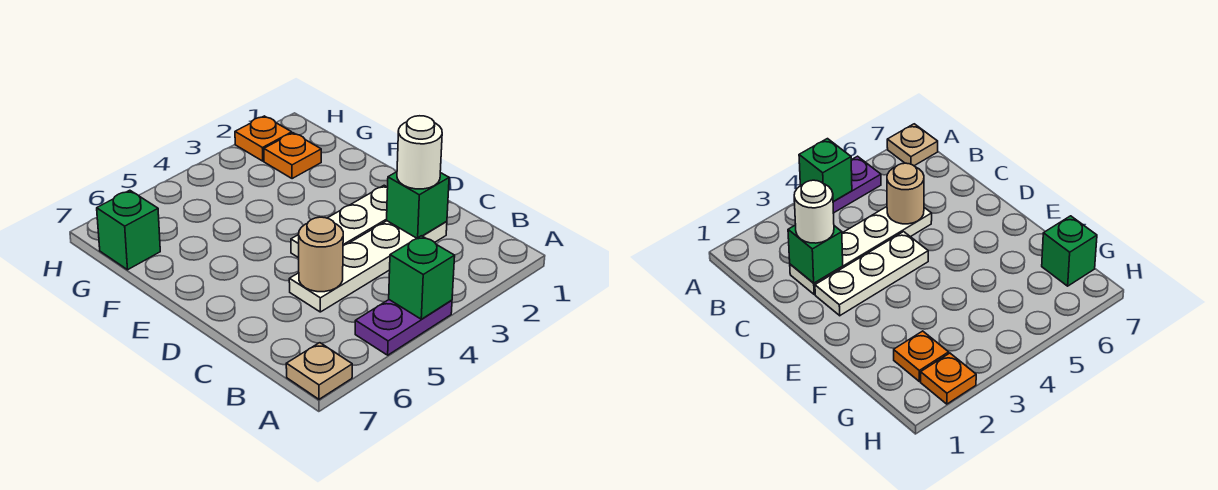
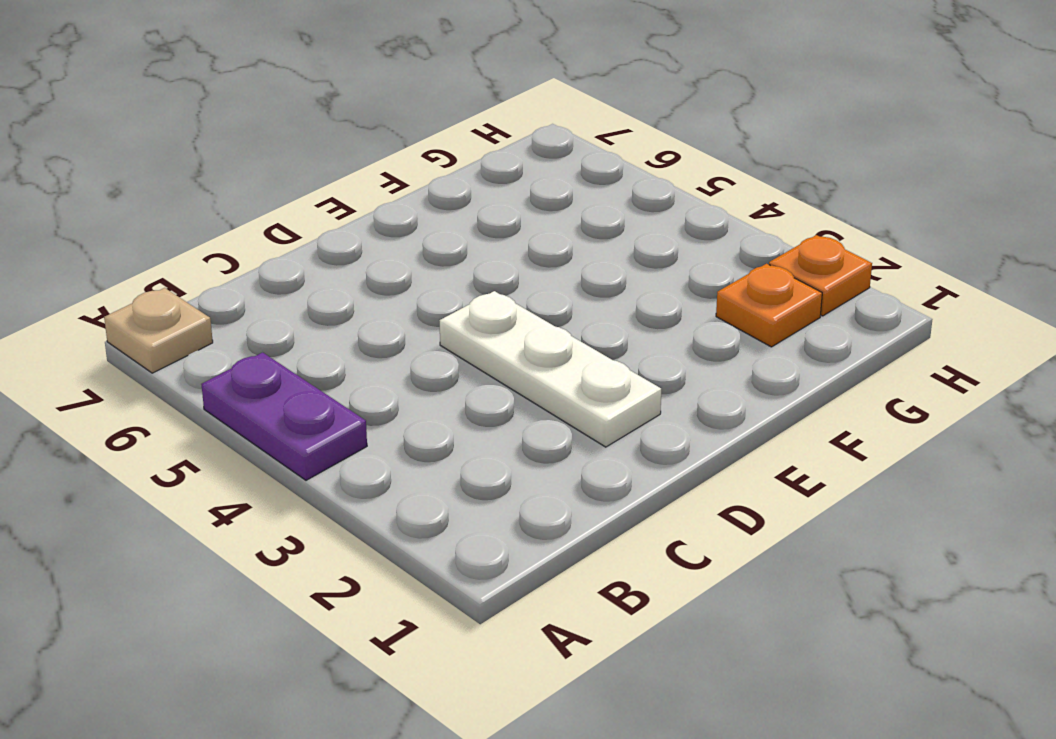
none -> white plate C2:C5 level 1
none -> green brick G7 level 1

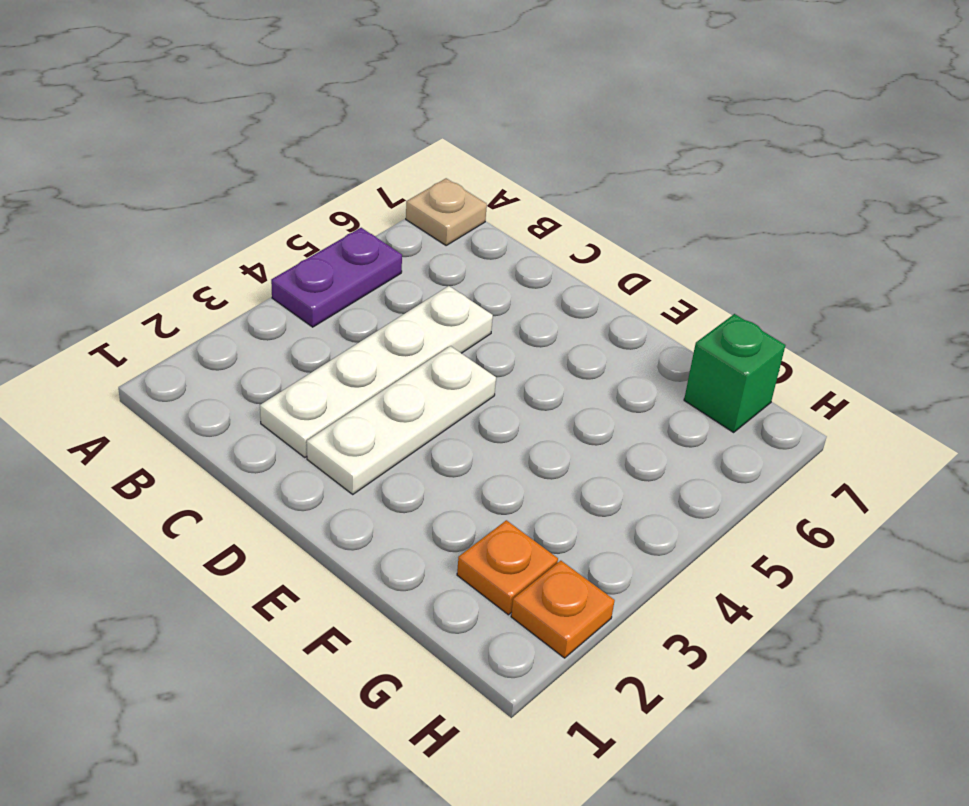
none -> green brick A4 level 2
none -> green brick C2 level 2

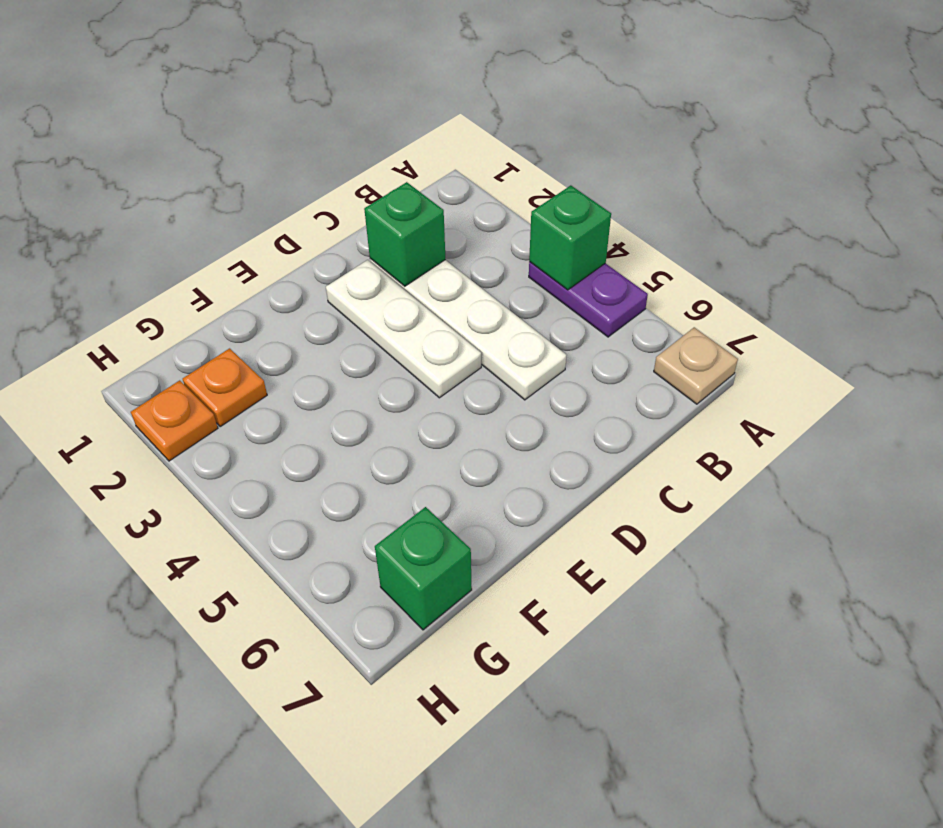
none -> tan round brick C5 level 2
none -> white round brick C2 level 3

